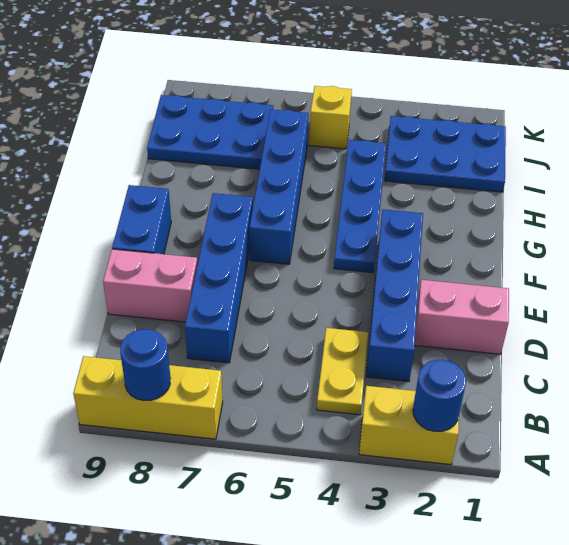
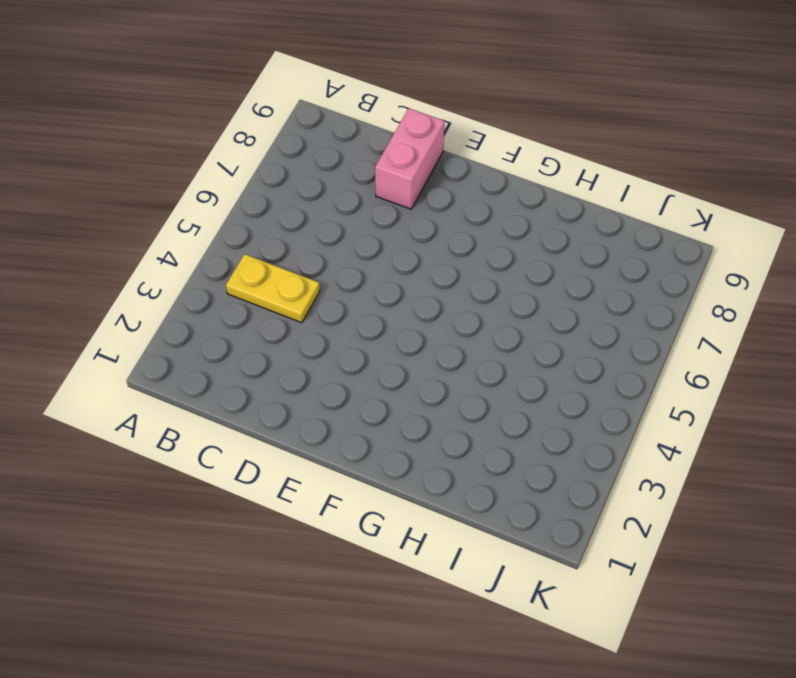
none -> yellow brick A2:A3 level 1
none -> yellow brick A7:A9 level 1
none -> blue brick C3:F3 level 1

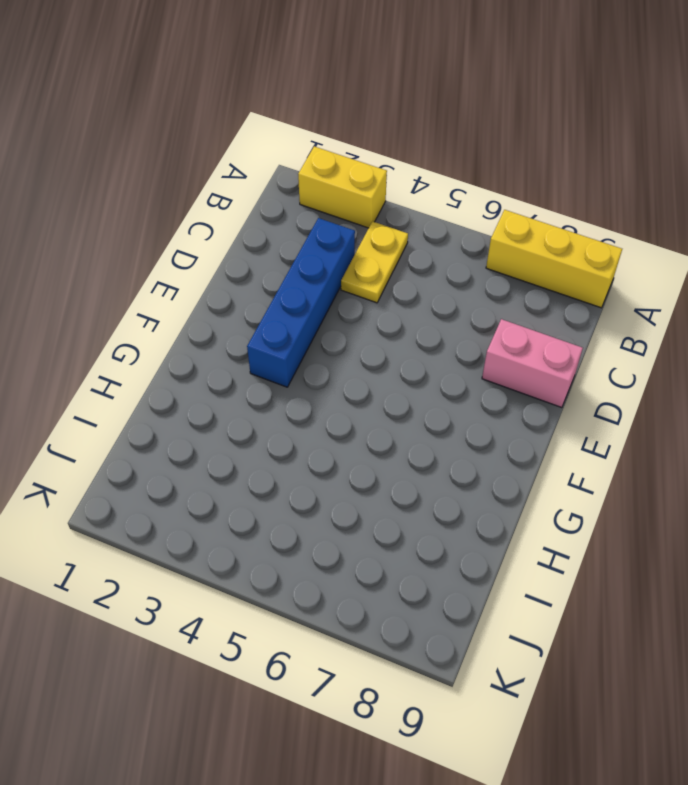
none -> blue brick C7:F7 level 1
none -> pink brick D1:D2 level 1
none -> blue brick E9:F9 level 1

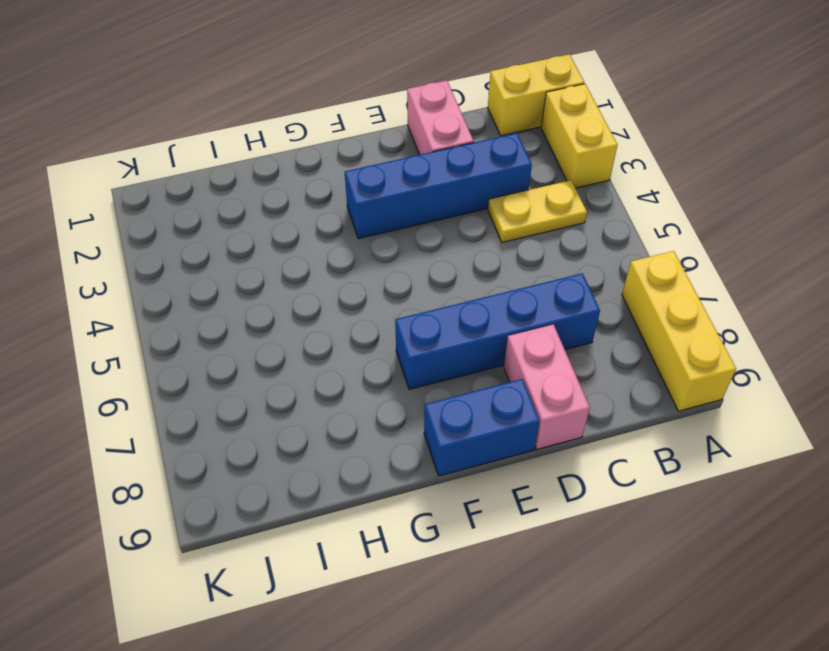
yellow brick A1:B1 level 1 -> none
none -> blue plate F4:I4 level 1
none -> blue brick F6:I6 level 1
none -> blue plate I1:J3 level 1

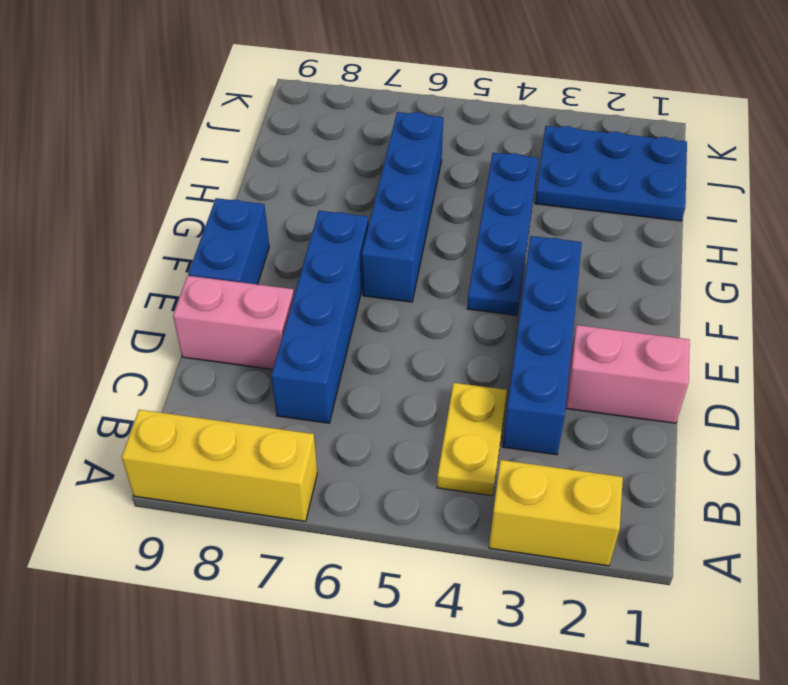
none -> blue plate I7:J9 level 1
none -> yellow brick J5 level 1
none -> blue round brick A2 level 2

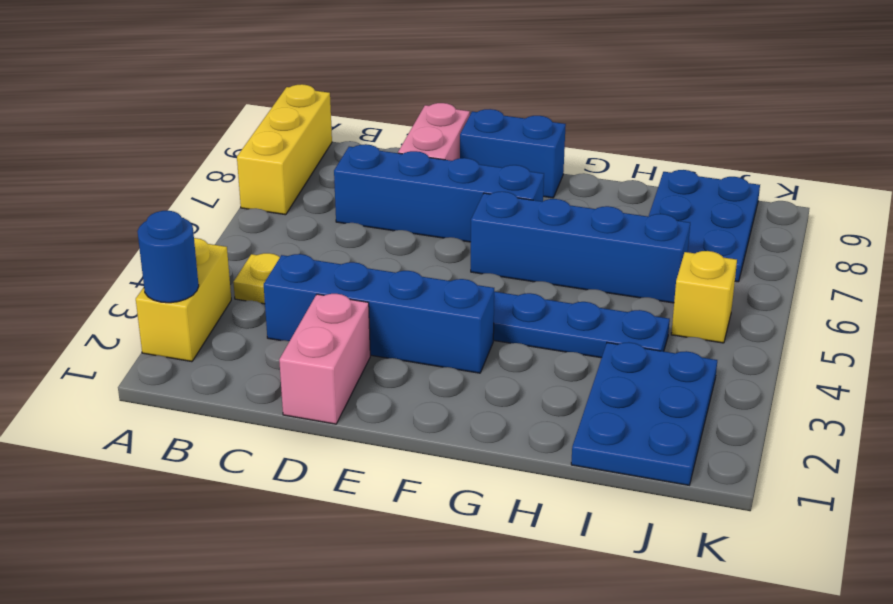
none -> blue round brick A8 level 2

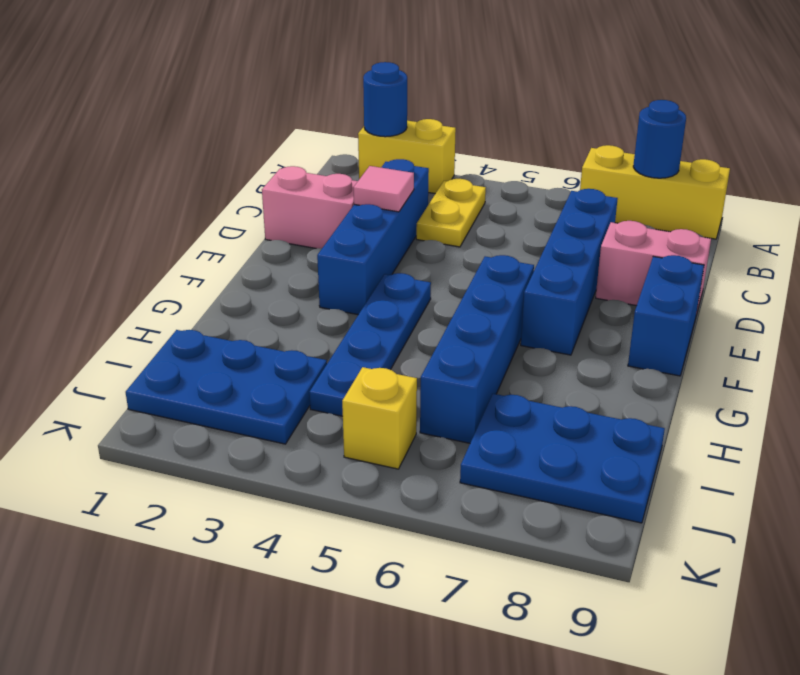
pink tile D3 level 2 -> none

